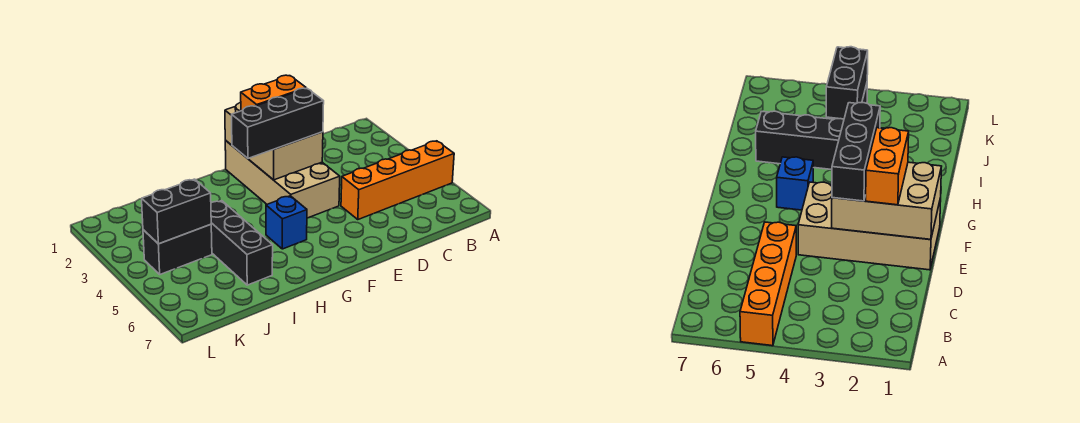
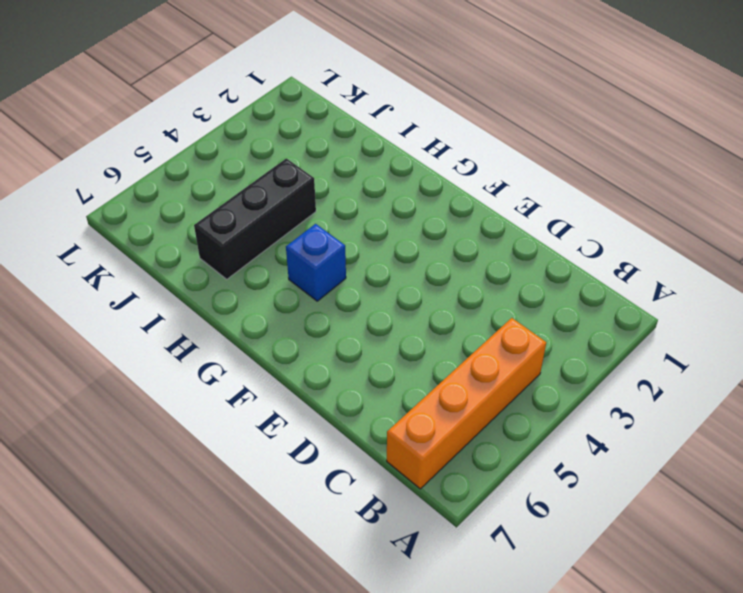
orange brick B4:B7 level 1 -> orange brick A5:D5 level 1
none -> tan brick E1:F4 level 1
none -> black brick J4:K4 level 1

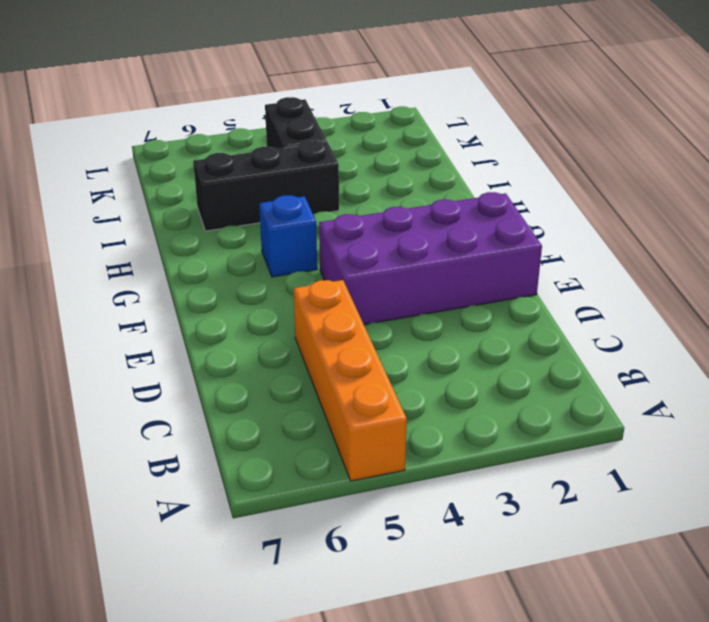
purple brick E1:F4 level 1 -> tan brick E1:F4 level 1
none -> tan brick E1:F3 level 2
none -> black brick J4:K4 level 2

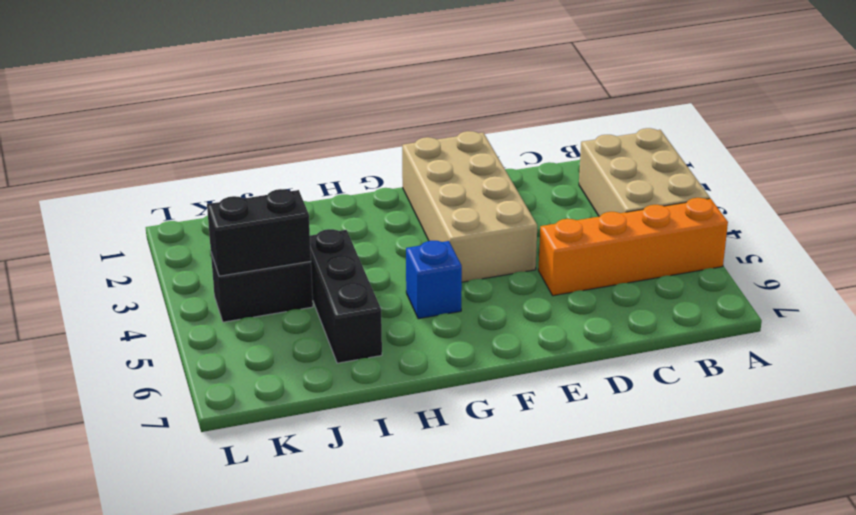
tan brick A2:B4 level 1 -> tan brick E1:F3 level 2
none -> orange brick E2:F2 level 3
none -> black brick E3:G3 level 3

